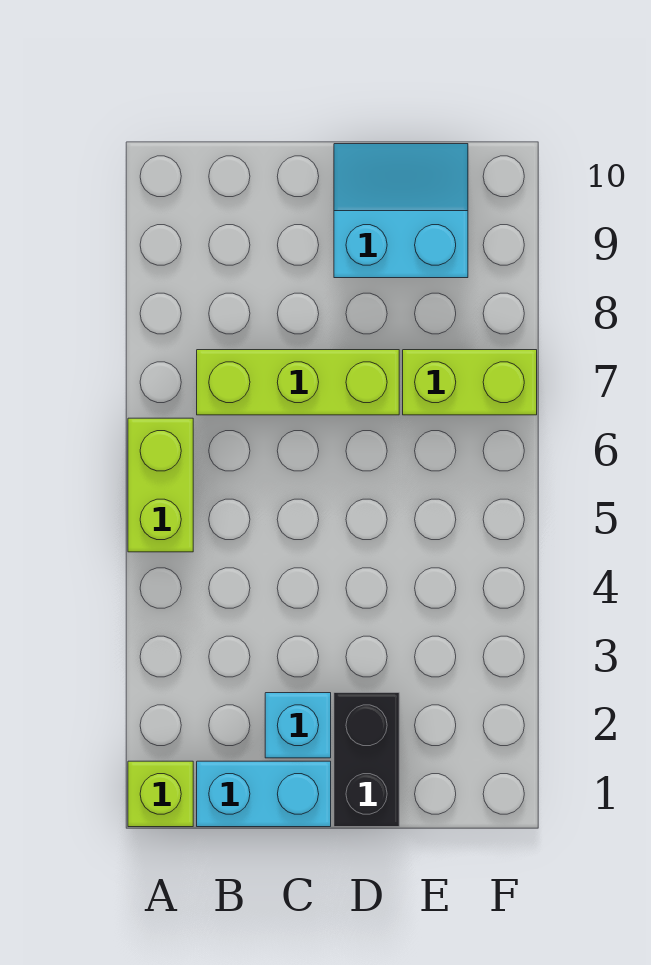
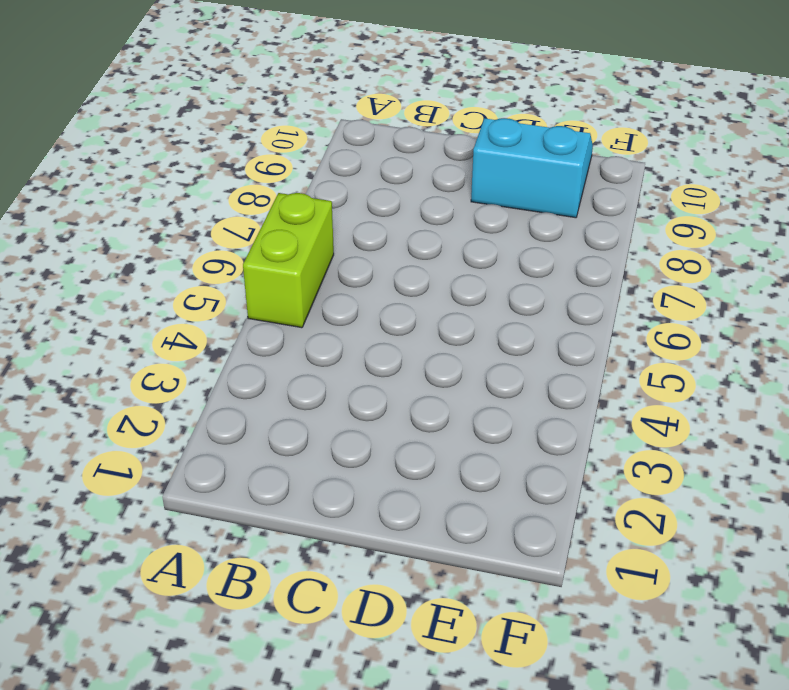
none -> lime brick A1 level 1
none -> cyan brick B1:C1 level 1

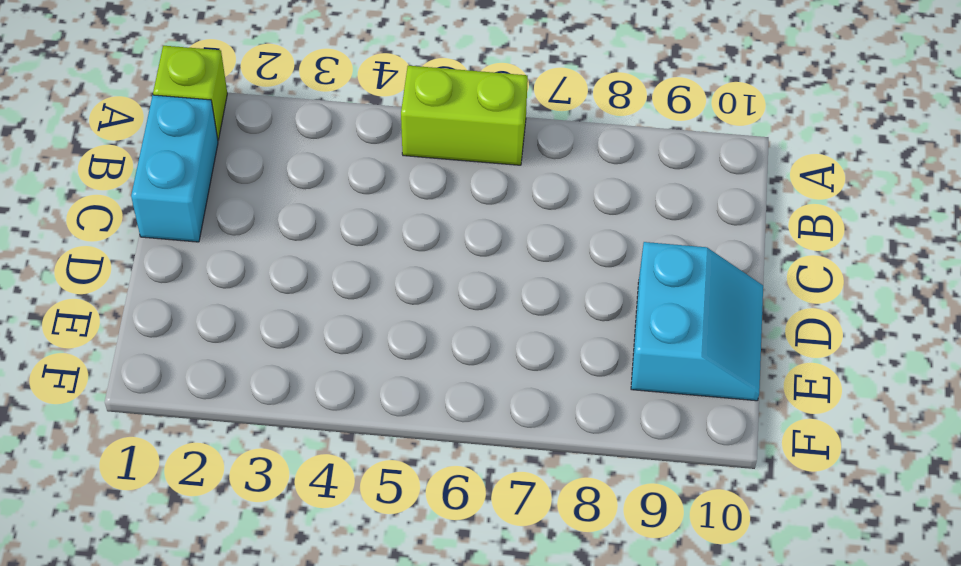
none -> lime brick B7:D7 level 1
none -> cyan brick C2 level 1

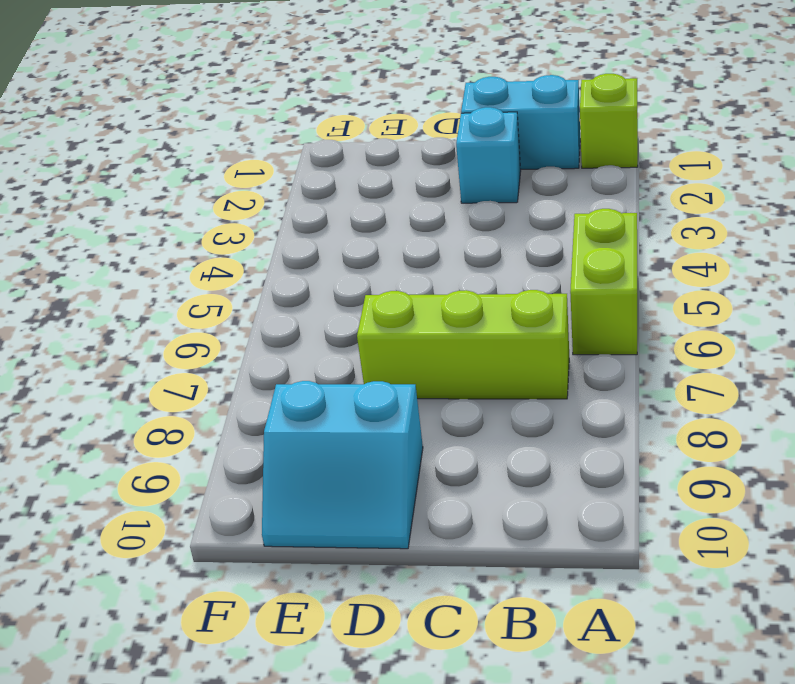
none -> black brick D1:D2 level 1
none -> lime brick E7:F7 level 1

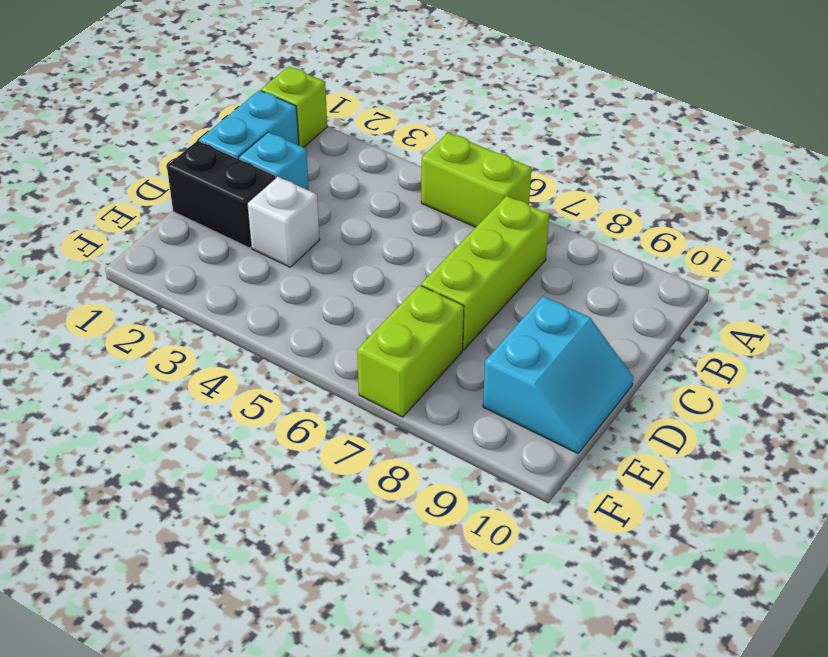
white brick D3 level 1 -> none

